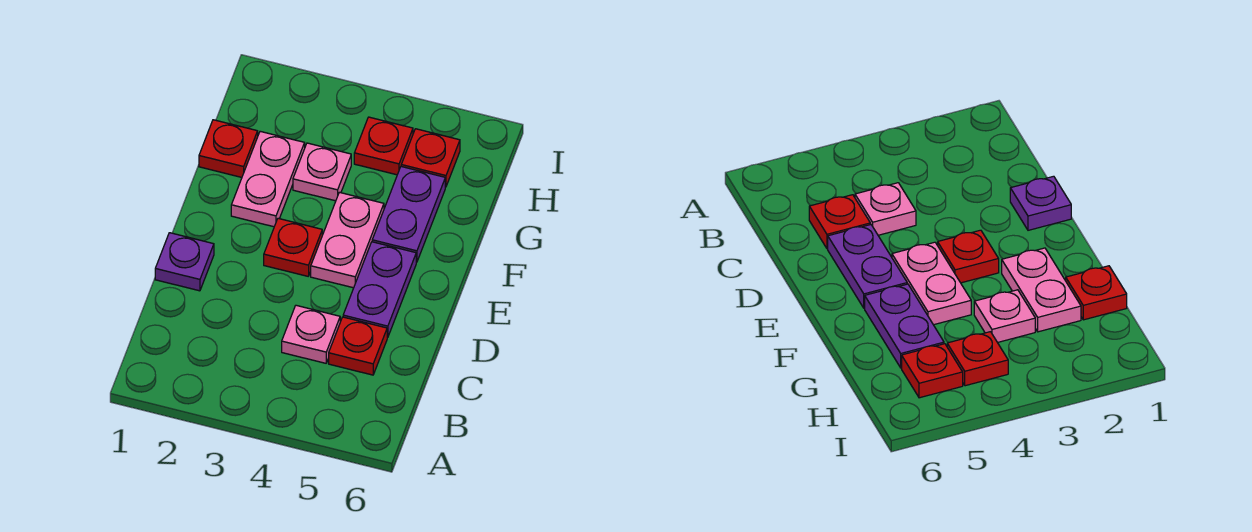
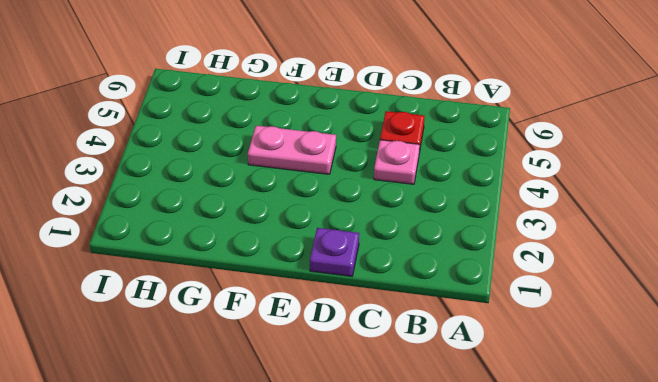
none -> purple plate D5:E5 level 1
none -> red plate E3 level 1
none -> pink plate F2:G2 level 1

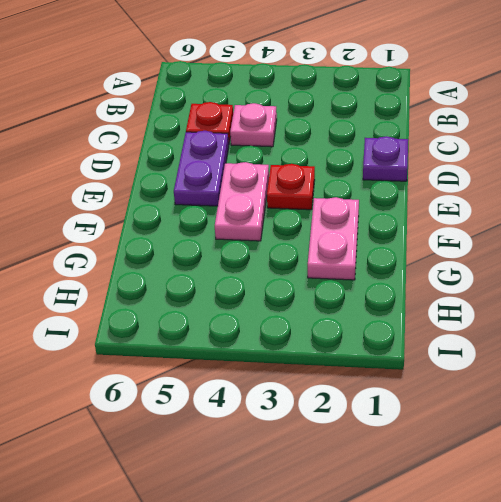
none -> purple plate F5:G5 level 1
none -> red plate G1 level 1
none -> pink plate G3 level 1

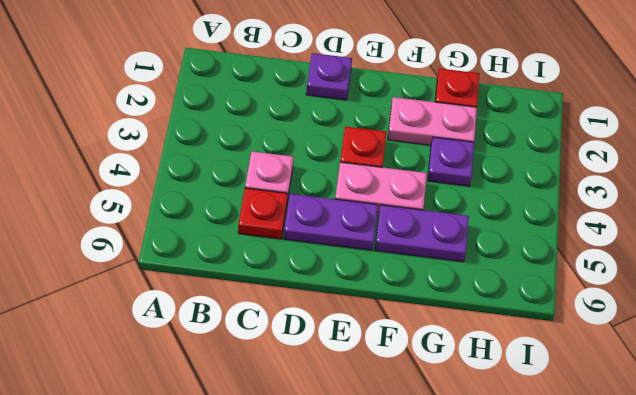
purple plate G3 level 1 -> pink plate G3 level 1
none -> red plate H4 level 1
none -> red plate H5 level 1

